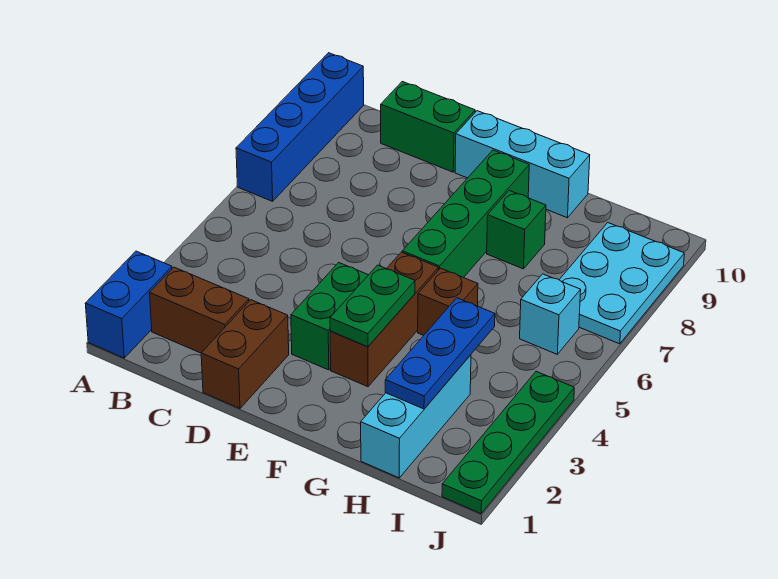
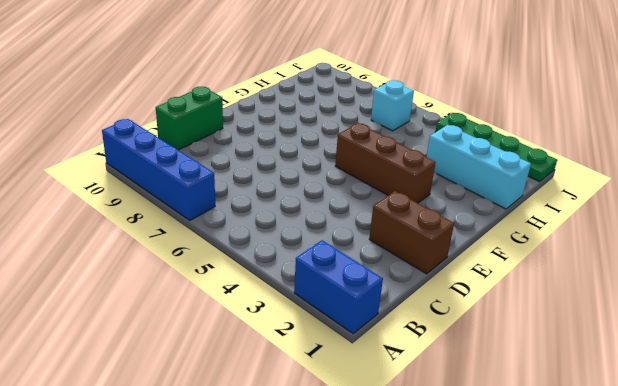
none -> brown brick B2:C2 level 1
none -> green brick E3:E4 level 1
none -> cyan brick E10:G10 level 1

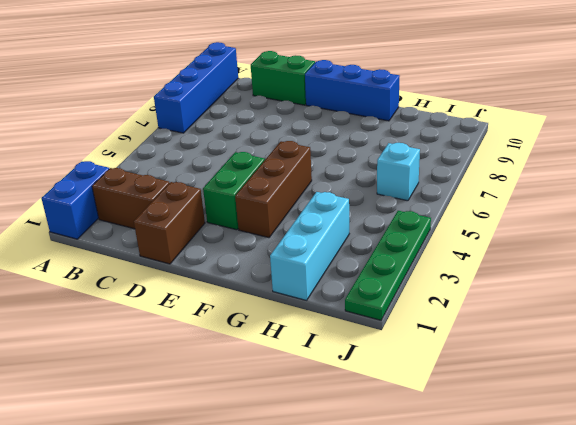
blue brick E10:G10 level 1 -> cyan brick E10:G10 level 1
none -> green brick F6:F9 level 1
none -> brown brick G5 level 1
none -> green brick G8 level 1

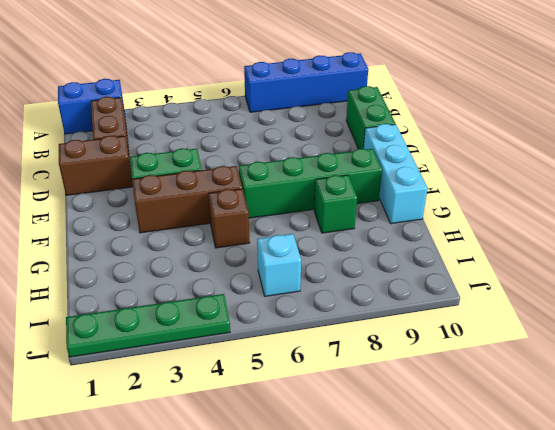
none -> cyan brick H1:H3 level 1
none -> cyan plate I7:J9 level 1
none -> green plate F3:F4 level 2

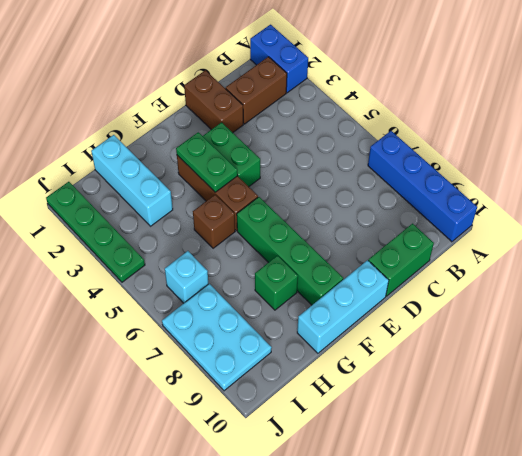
none -> blue plate H2:H4 level 2

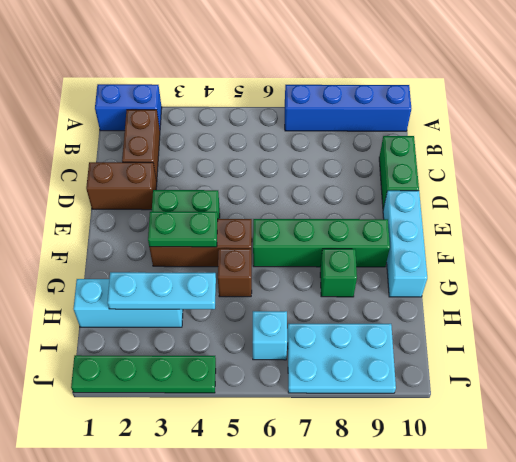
cyan plate H2:H4 level 2 -> blue plate H2:H4 level 2

